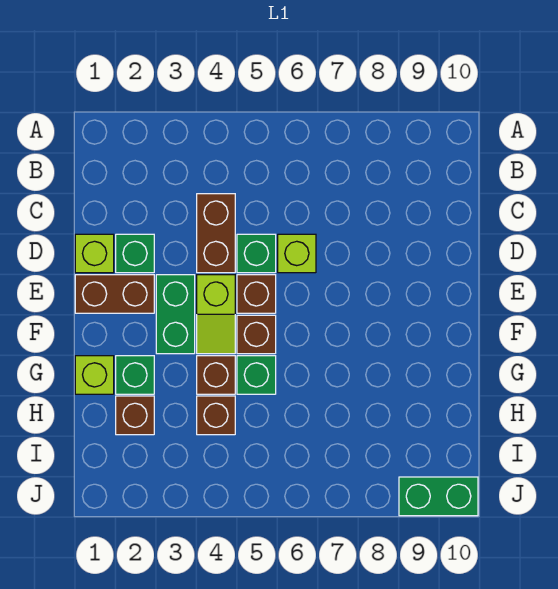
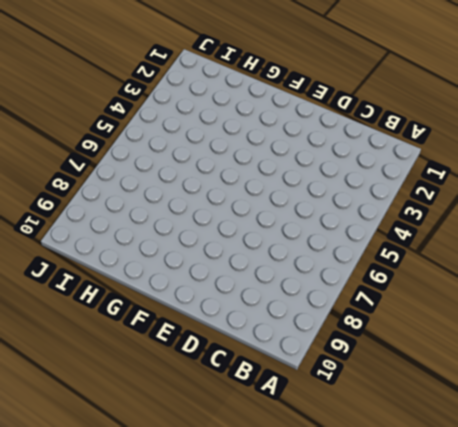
none -> brown brick C4:D4 level 1
none -> lime brick D1 level 1
none -> green brick D2 level 1

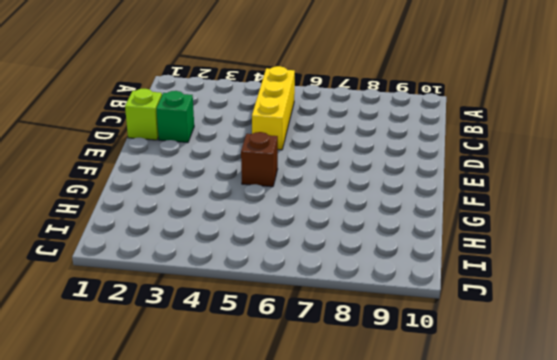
yellow brick B5:D5 level 1 -> green brick D5 level 1
none -> brown brick C4:D4 level 1
none -> lime brick D6 level 1
none -> brown brick E1:E2 level 1

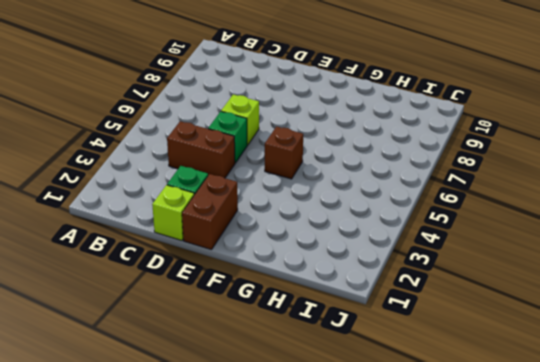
none -> green brick E3:F3 level 1
none -> lime slope E4:F4 level 1 top E
none -> brown brick E5 level 1

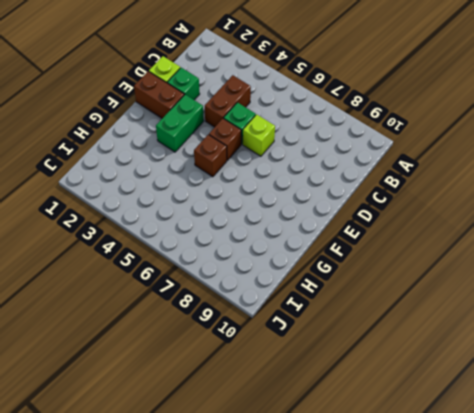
none -> lime slope E4:F4 level 1 top E
none -> lime brick G1 level 1
none -> green brick G2 level 1

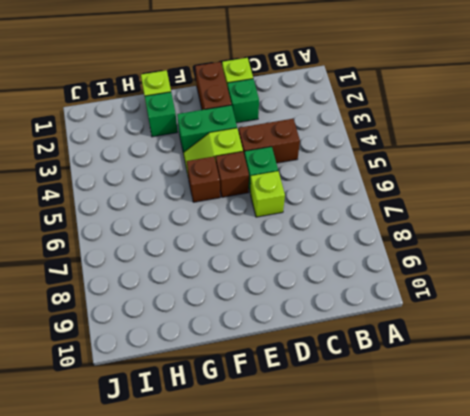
none -> brown brick G4 level 1
none -> green brick G5 level 1
none -> brown brick H2 level 1

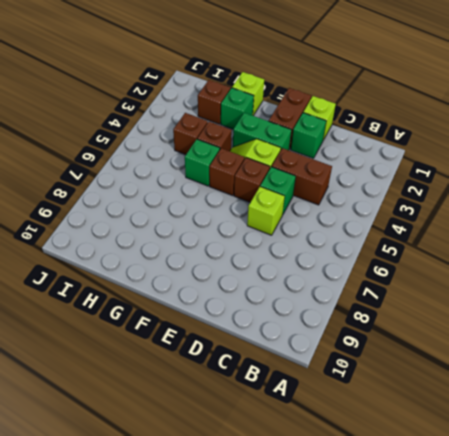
none -> green brick J9:J10 level 1

